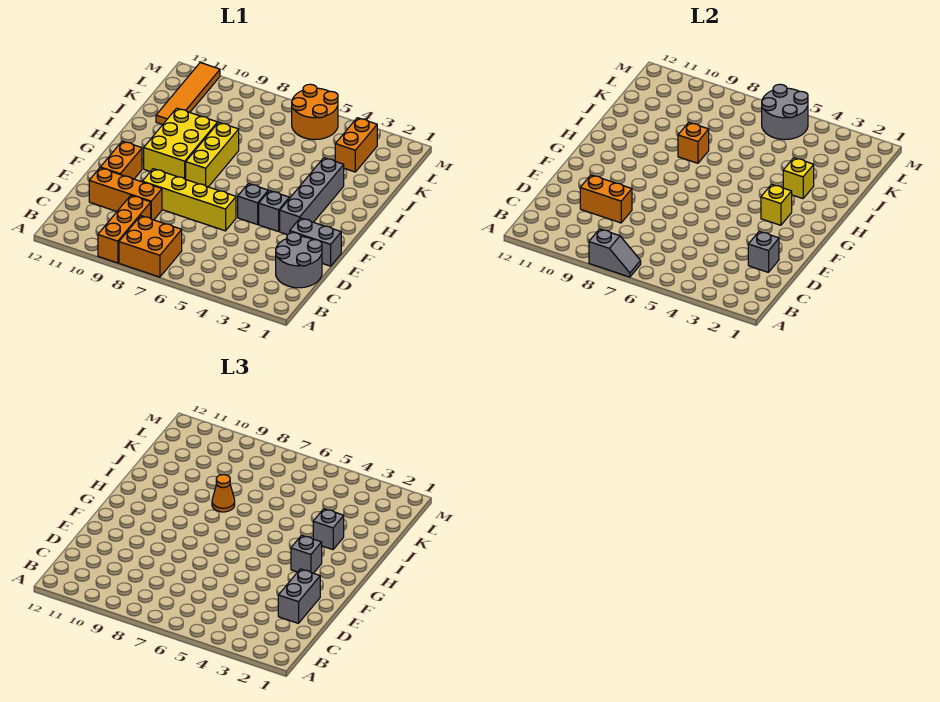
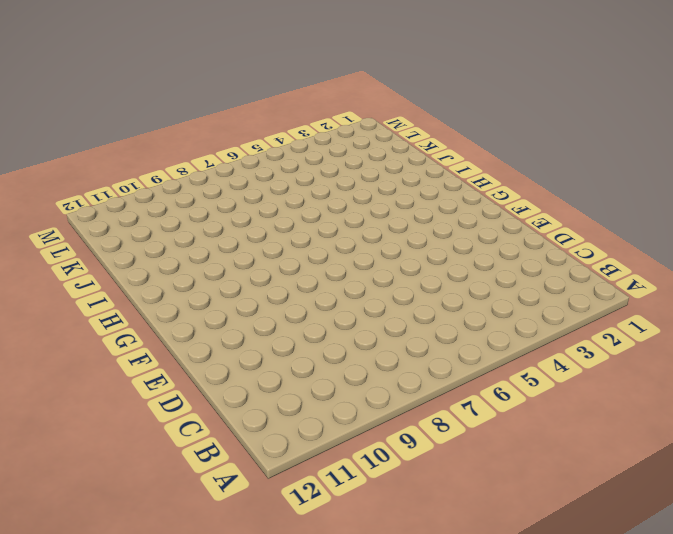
none -> orange brick A7:B8 level 1
none -> orange brick A9:C9 level 1
none -> grey round brick C1:D2 level 1

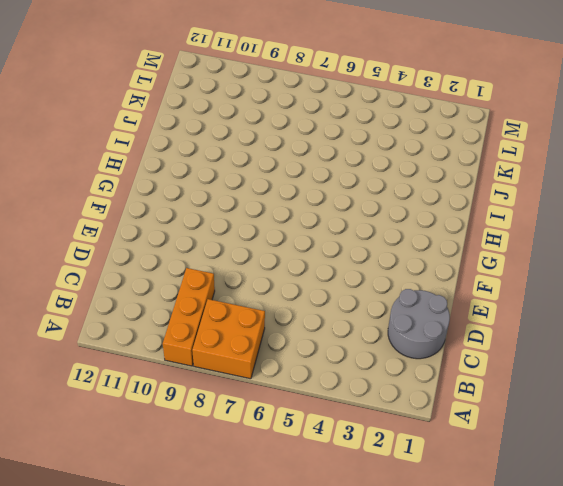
none -> orange brick D9:D11 level 1
none -> grey brick E1:E2 level 1
none -> yellow brick E6:E9 level 1

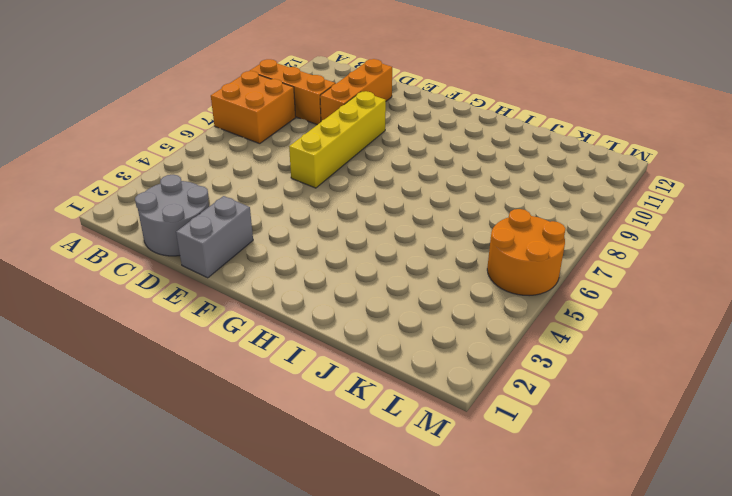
none -> orange brick E11:F11 level 1
none -> grey brick F3:I3 level 1
none -> grey brick F4 level 1

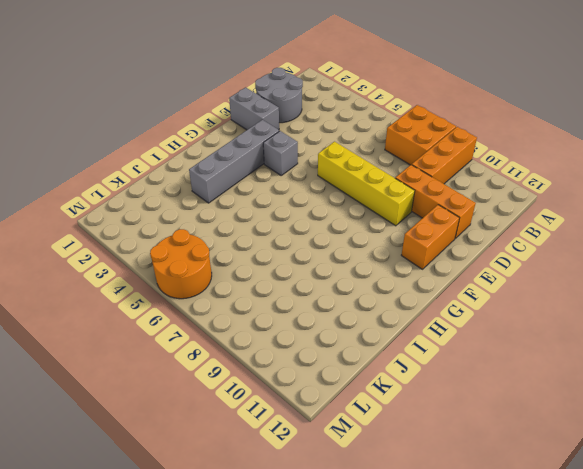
none -> grey brick F5 level 1
none -> yellow brick G8:I8 level 1
none -> yellow brick G9:I10 level 1

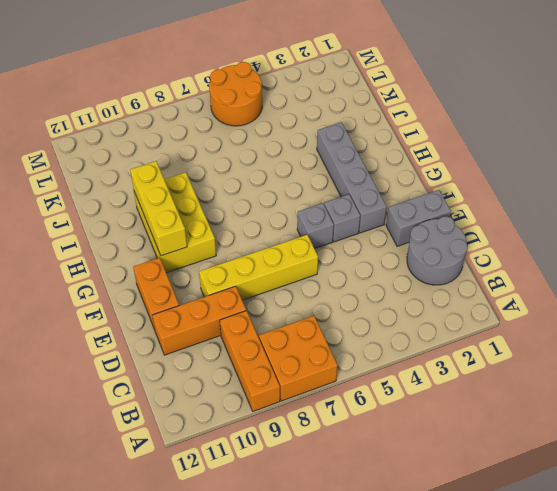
yellow brick G10:I10 level 2 -> yellow brick G8:I8 level 1
none -> orange tile J11:M11 level 1
none -> orange brick K3:L3 level 1
none -> grey slope A7:A8 level 2 top 8

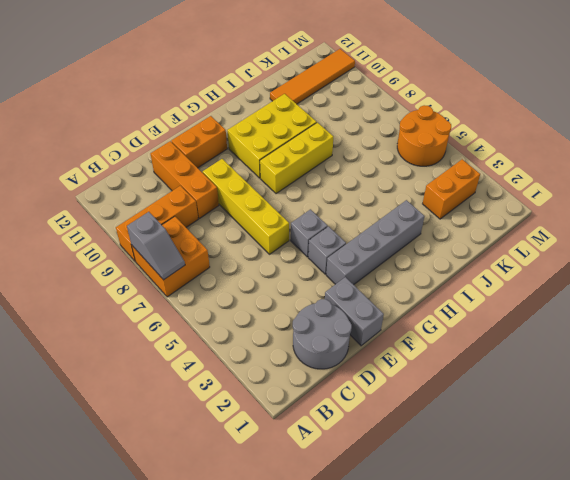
none -> grey brick D2 level 2
none -> orange brick D9:D10 level 2
none -> yellow brick G3 level 2

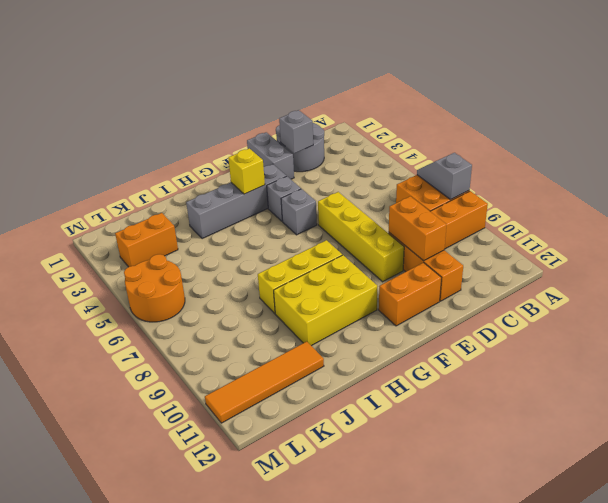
none -> yellow brick I3 level 2
none -> orange brick I8 level 2
none -> grey round brick L5:M6 level 2

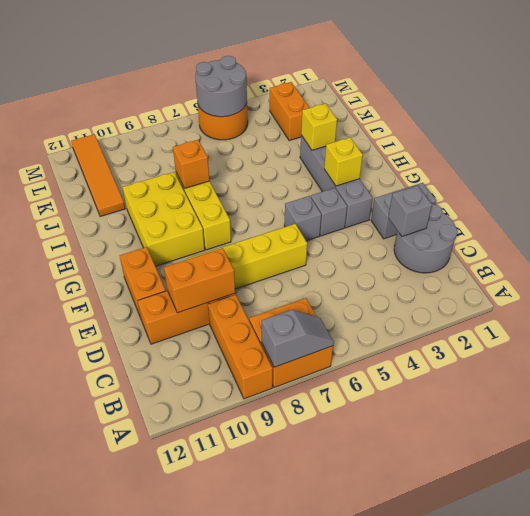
none -> grey brick D2:E2 level 3
none -> grey brick G3 level 3
none -> grey brick I3 level 3

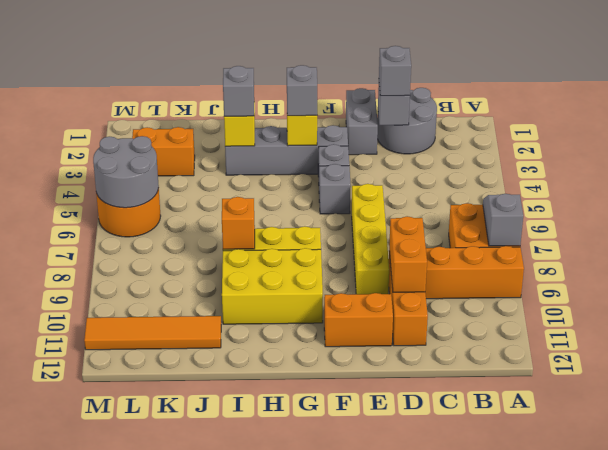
grey brick D2 level 3 -> grey brick D2:E2 level 3
none -> orange cone I8 level 3

